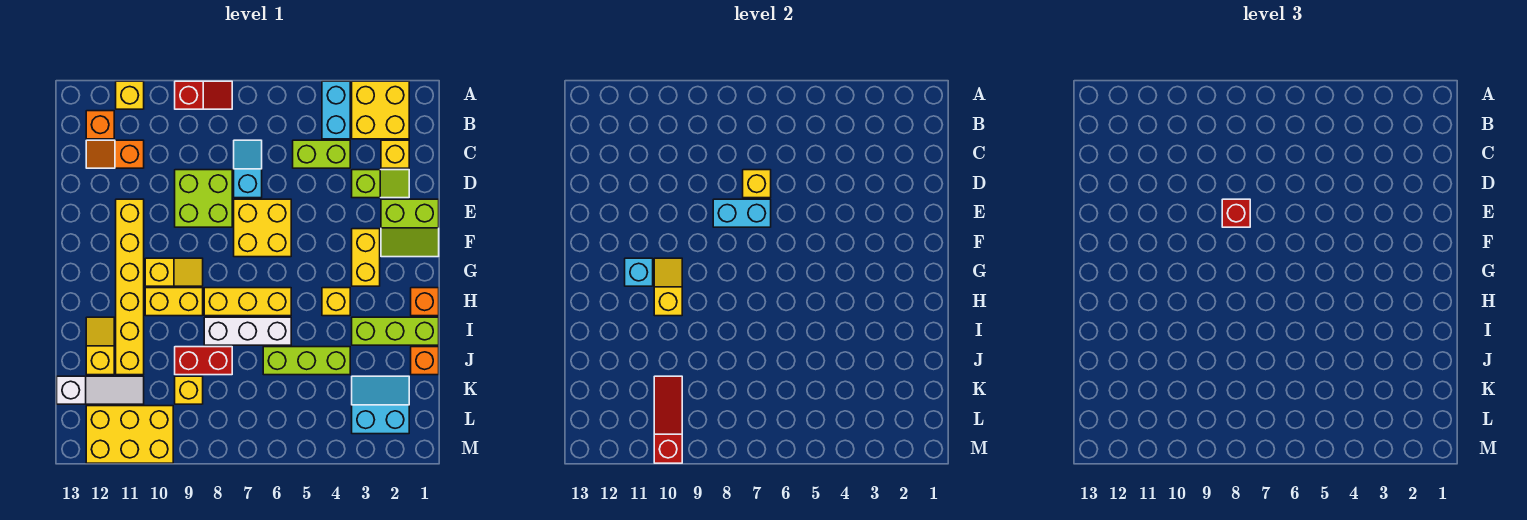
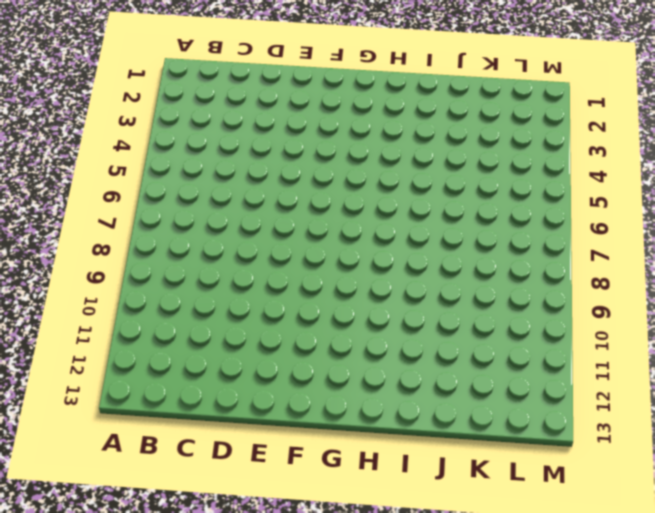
none -> yellow brick A2:B3 level 1
none -> cyan brick A4:B4 level 1
none -> red slope A8:A9 level 1 top 9
none -> yellow brick A11 level 1

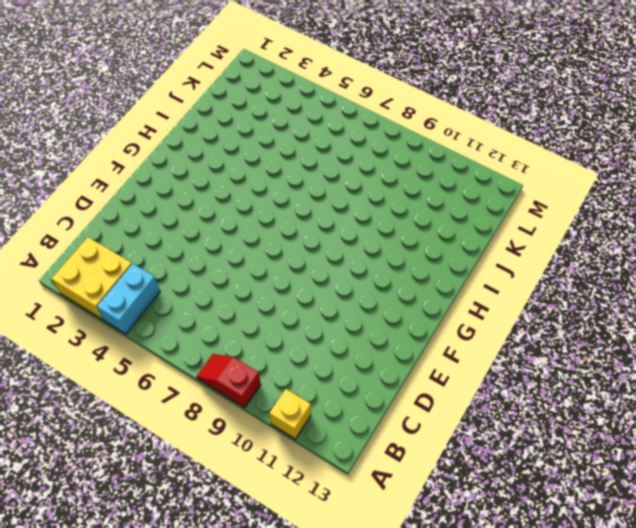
none -> orange brick B12 level 1
none -> yellow brick C2 level 1
none -> lime brick C4:C5 level 1
none -> cyan slope C7:D7 level 1 top D

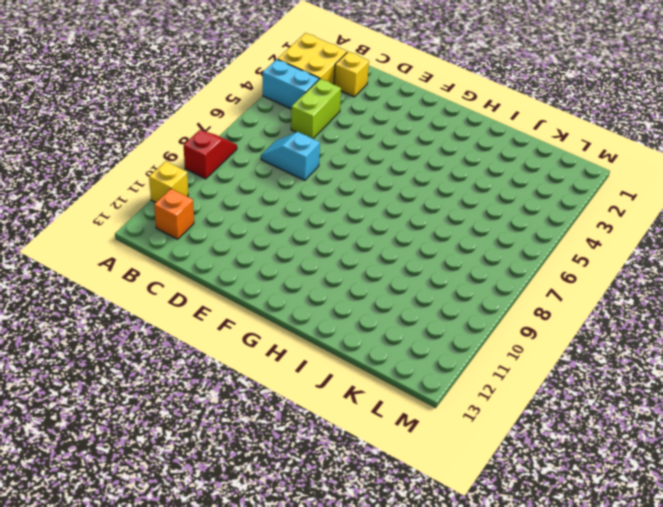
none -> orange slope C11:C12 level 1 top 11
none -> lime slope D2:D3 level 1 top 3
none -> lime brick D8:E9 level 1
none -> lime slope E1:F2 level 1 top E

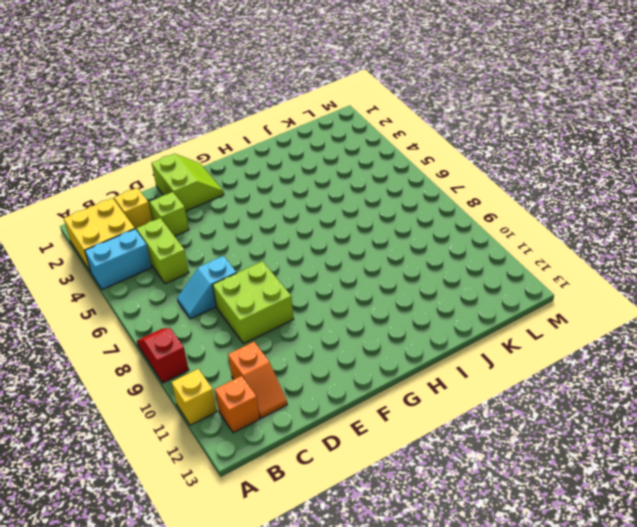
none -> yellow brick E6:F7 level 1
none -> yellow brick E11:J11 level 1
none -> yellow brick F3:G3 level 1
none -> yellow slope G9:G10 level 1 top 10

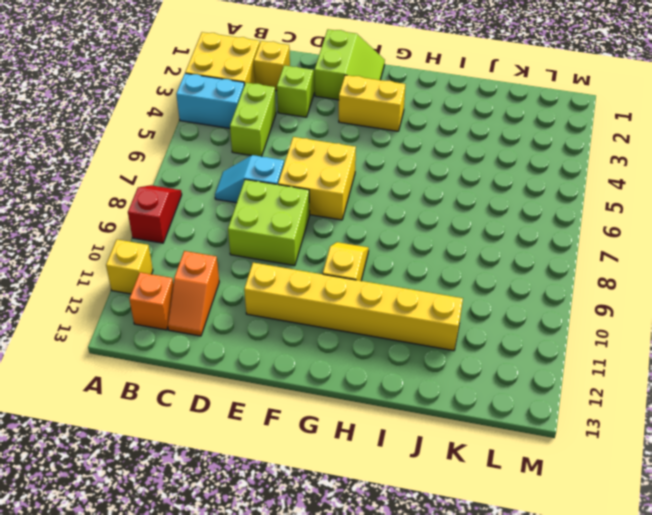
none -> orange brick H1 level 1
none -> yellow brick H4 level 1
none -> yellow brick H6:H8 level 1
none -> yellow brick H9:H10 level 1

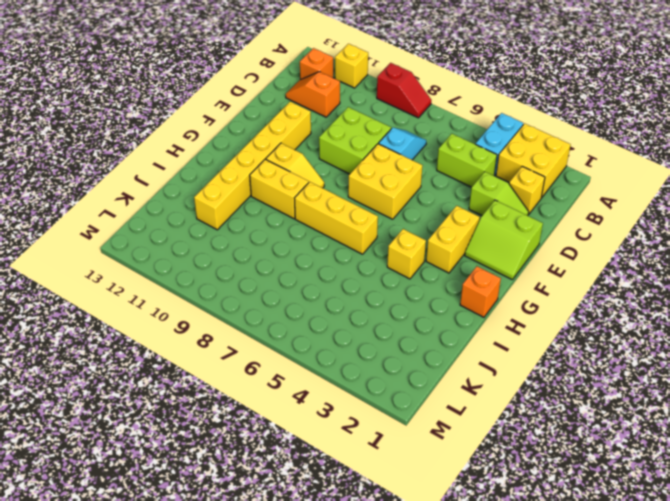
none -> lime brick I1:I3 level 1
none -> white brick I6:I8 level 1
none -> yellow slope I12:J12 level 1 top J
none -> orange brick J1 level 1

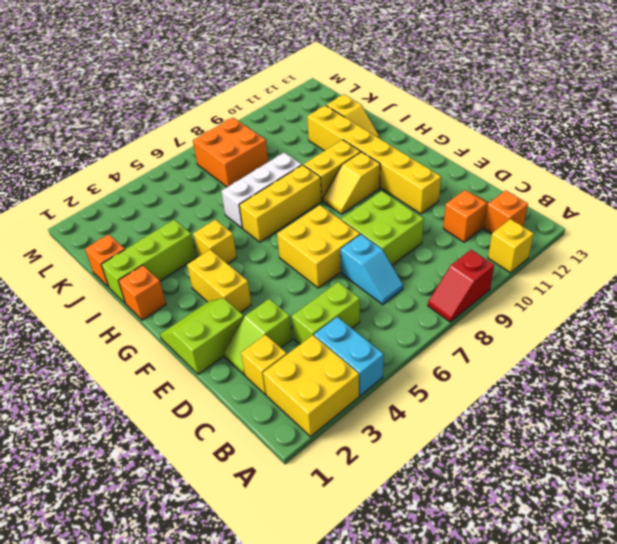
orange brick K7:L8 level 1 -> none
none -> lime brick J4:J6 level 1
none -> red brick J8:J9 level 1
none -> cyan slope K2:L3 level 1 top L
none -> yellow brick K9 level 1

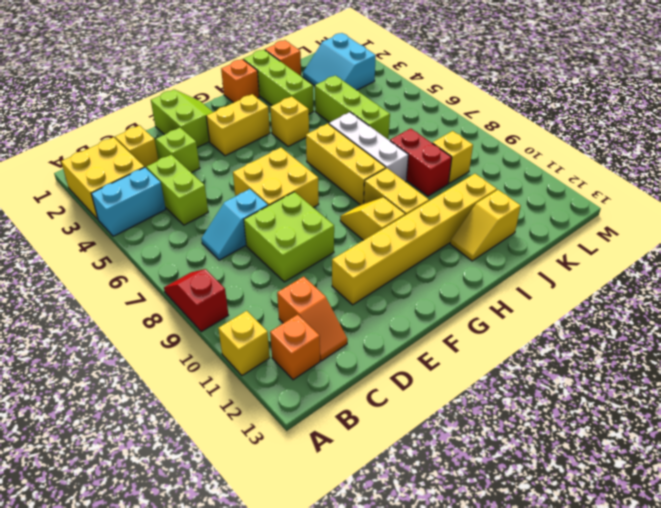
none -> white slope K11:K13 level 1 top 13
none -> yellow brick L10:M12 level 1
none -> yellow brick D7 level 2
none -> cyan brick E7:E8 level 2

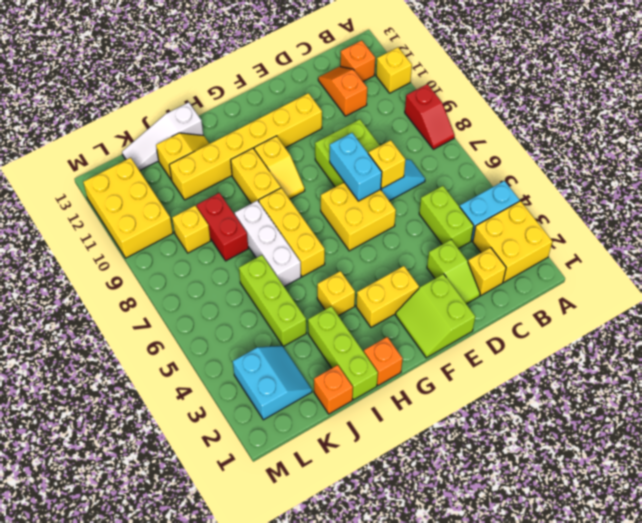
white slope I13:K13 level 1 top I -> white slope K11:K13 level 1 top 13
none -> yellow slope G10:H10 level 2 top H
none -> cyan brick G11 level 2
none -> red slope K10:M10 level 2 top M
none -> red brick E8 level 3

